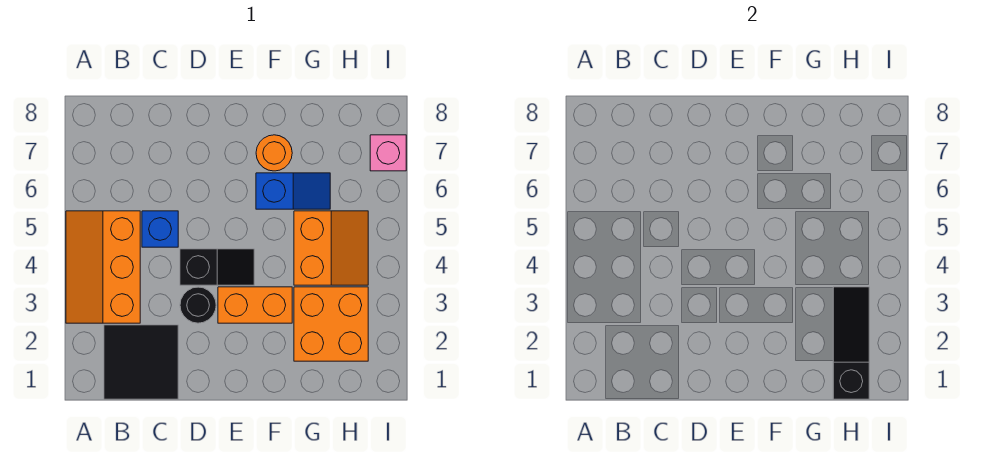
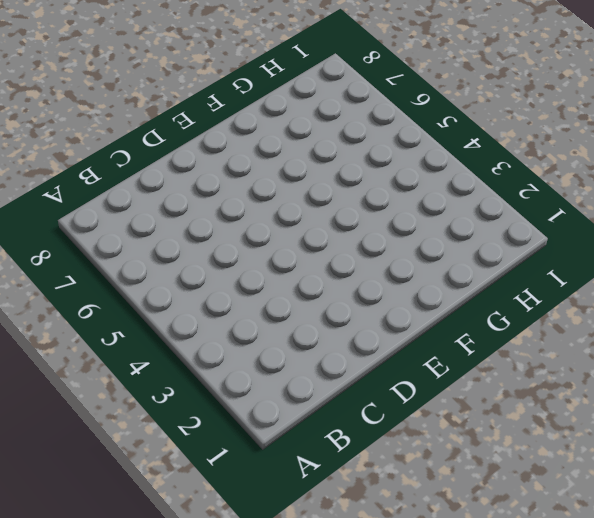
none -> orange slope A3:B5 level 1 top B
none -> black tile B1:C2 level 1
none -> blue brick C5 level 1

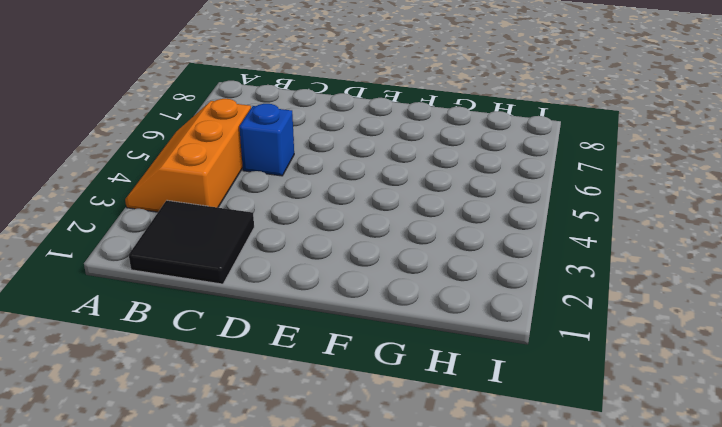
none -> black round brick D3 level 1
none -> black slope D4:E4 level 1 top D
none -> orange brick E3:F3 level 1

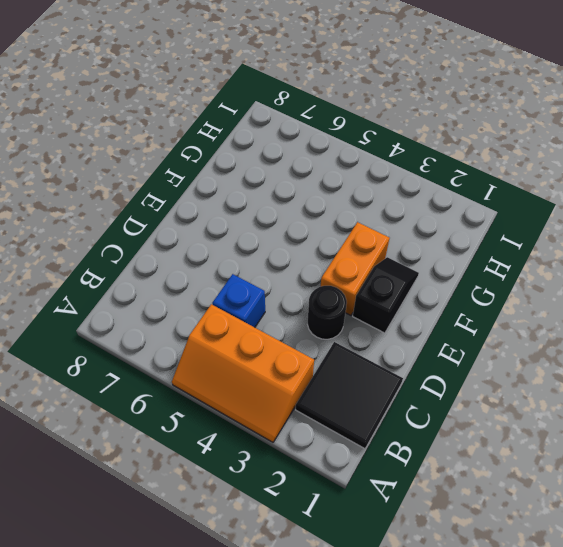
black slope E2:F2 level 1 top E -> black slope D4:E4 level 1 top D
none -> blue slope F6:G6 level 1 top F
none -> orange round brick F7 level 1
none -> orange brick G2:H3 level 1

